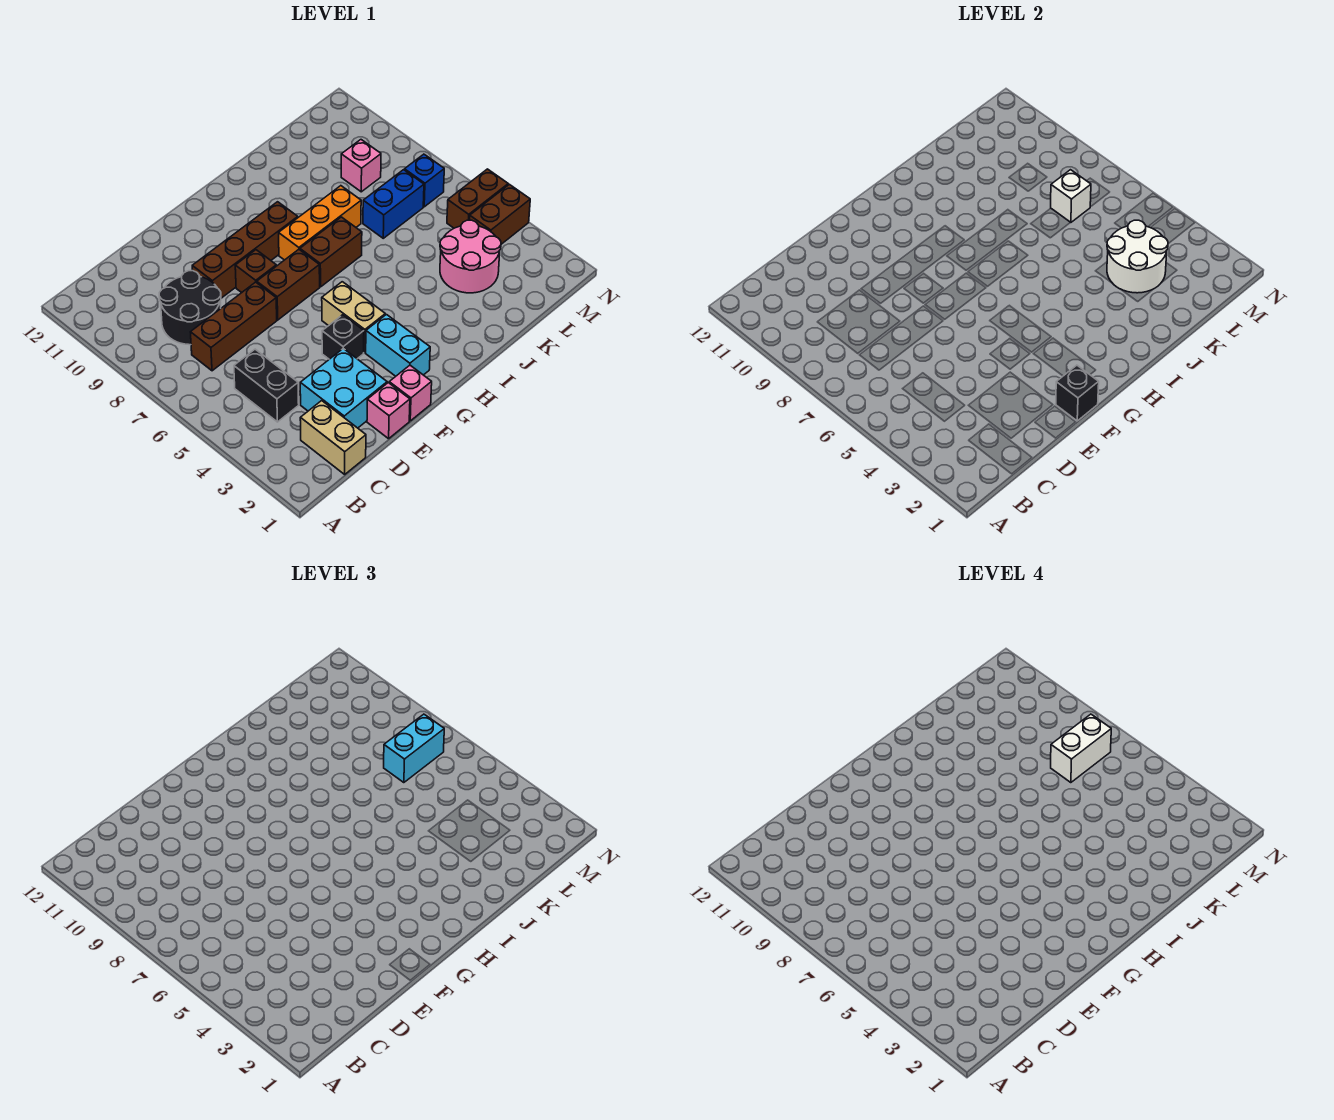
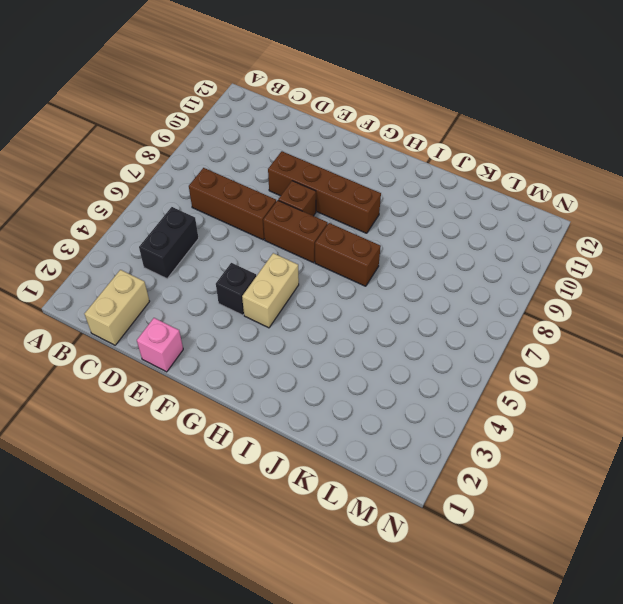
none -> black round brick C8:D9 level 1
none -> cyan brick D2:E3 level 1
none -> pink brick F1 level 1

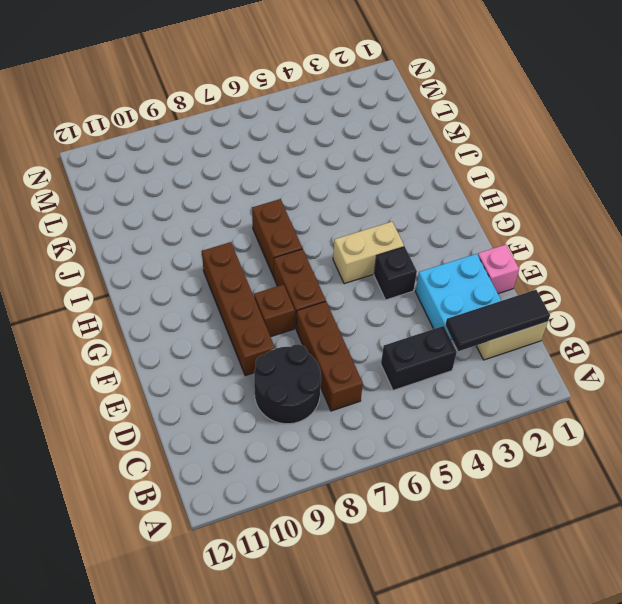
black tile C1:C3 level 2 -> none
none -> pink brick F1 level 1
none -> cyan brick G2:G3 level 1
none -> orange brick H8:J8 level 1

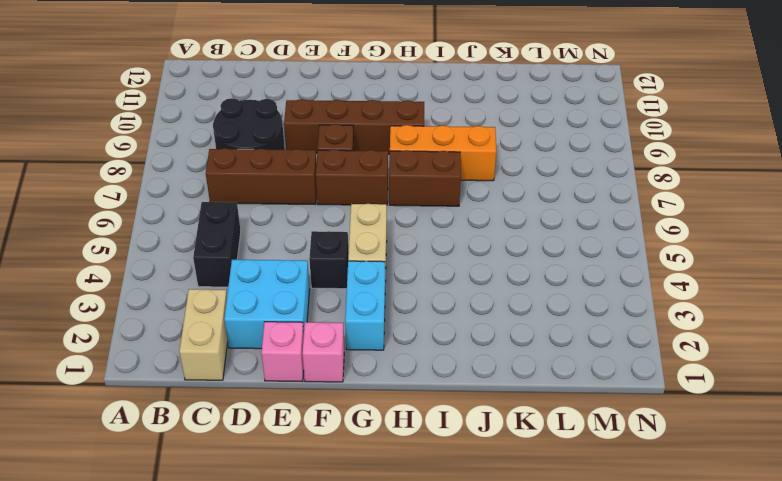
none -> pink round brick K3:L4 level 1
none -> blue brick K7:L7 level 1
none -> pink brick L9 level 1

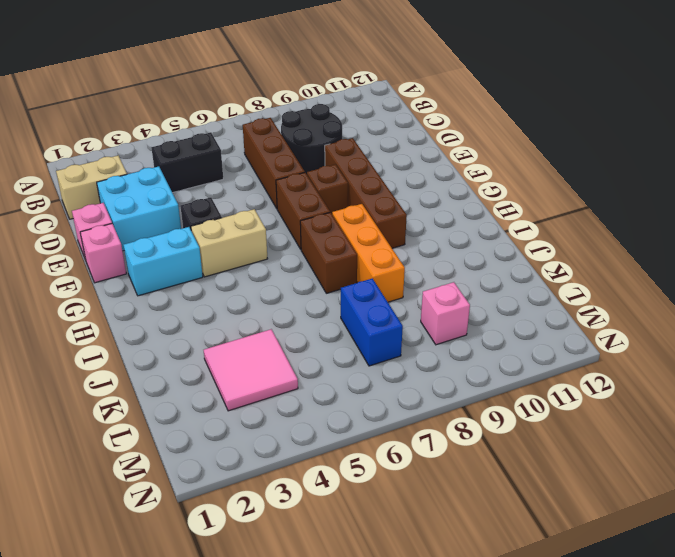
pink tile K3:L4 level 1 -> pink round brick K3:L4 level 1
none -> brown brick M4:N4 level 1
none -> brown brick M5:N5 level 1
none -> blue brick M7 level 1

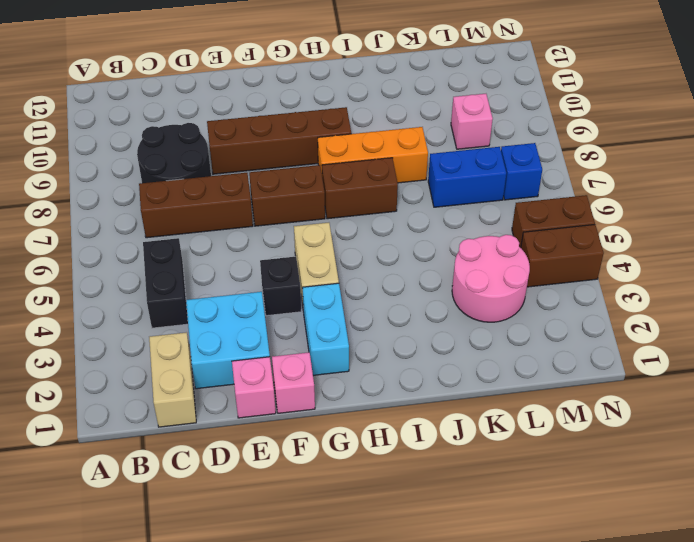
none -> brown brick F8 level 1
none -> black brick F1 level 2
none -> white round brick K3:L4 level 2

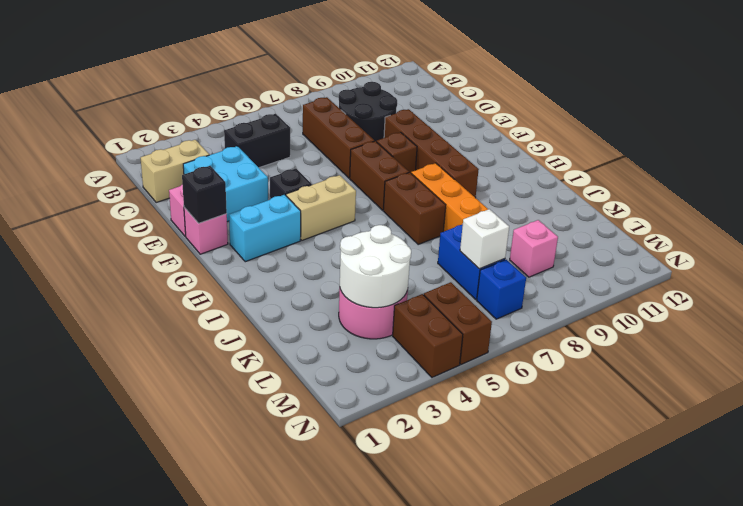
none -> cyan brick L7:M7 level 3
none -> white brick L7:M7 level 4

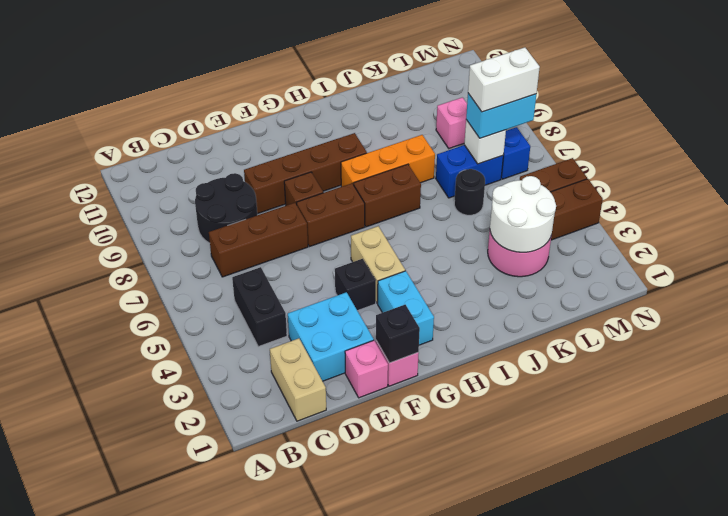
black round brick K6 level 1 -> none

